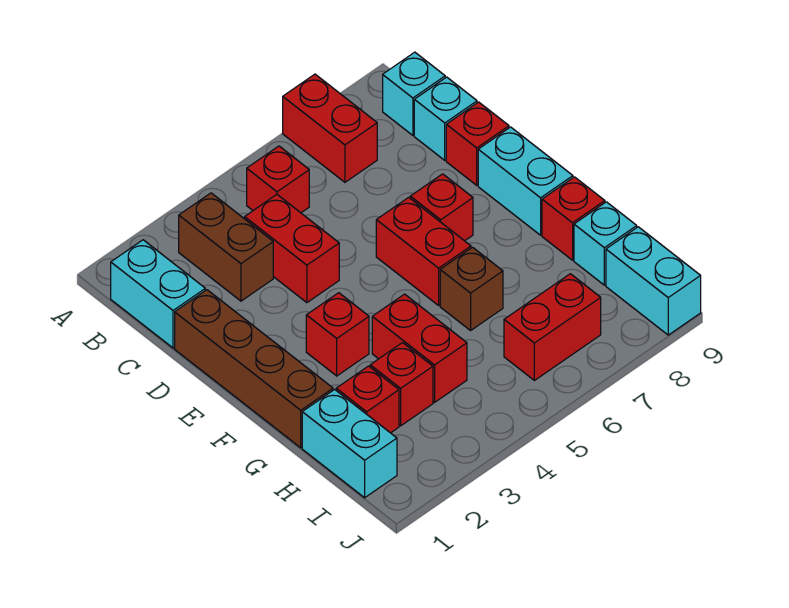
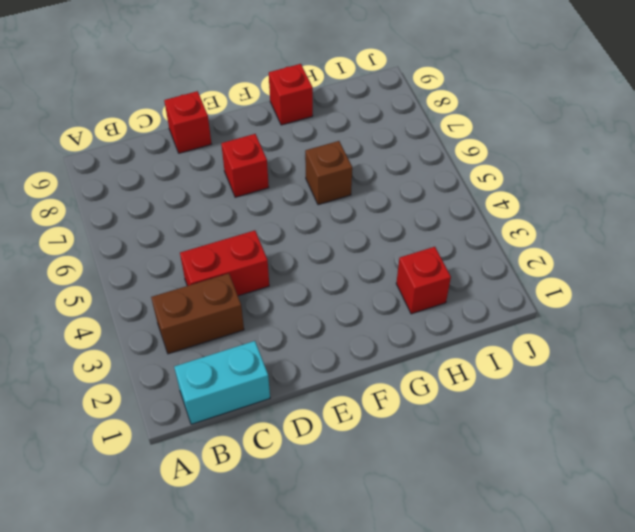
none -> red brick A7:B7 level 1
none -> red brick B5 level 1
none -> cyan brick B9 level 1

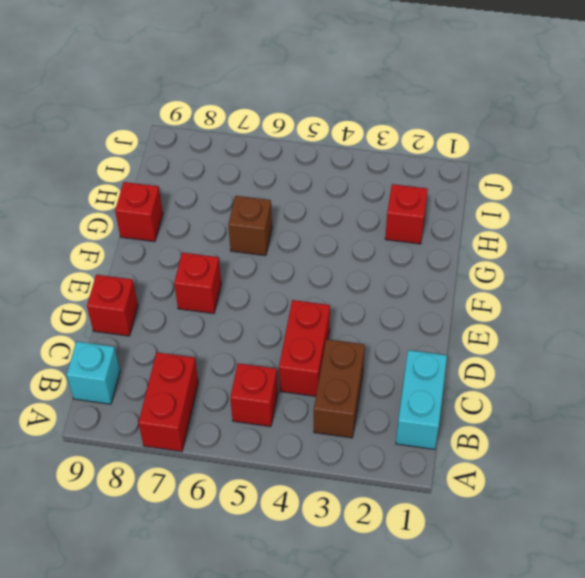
none -> cyan brick C9 level 1
none -> brown brick D1:G1 level 1
none -> red brick E6:F6 level 1

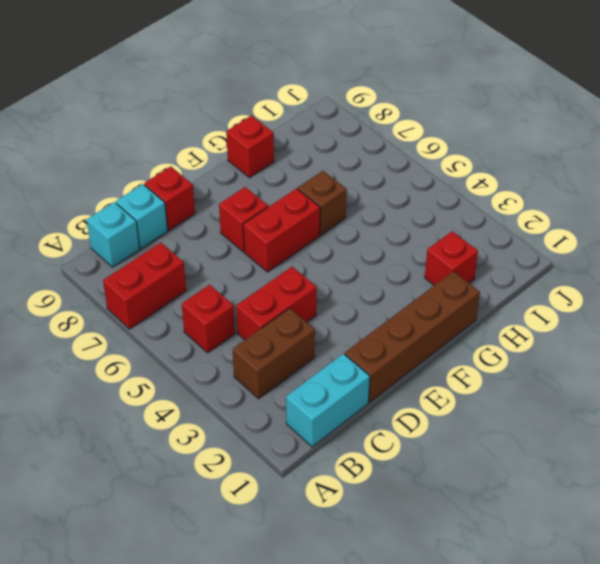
none -> cyan brick E9:F9 level 1
none -> red brick F3 level 1
none -> red brick G4:H4 level 1

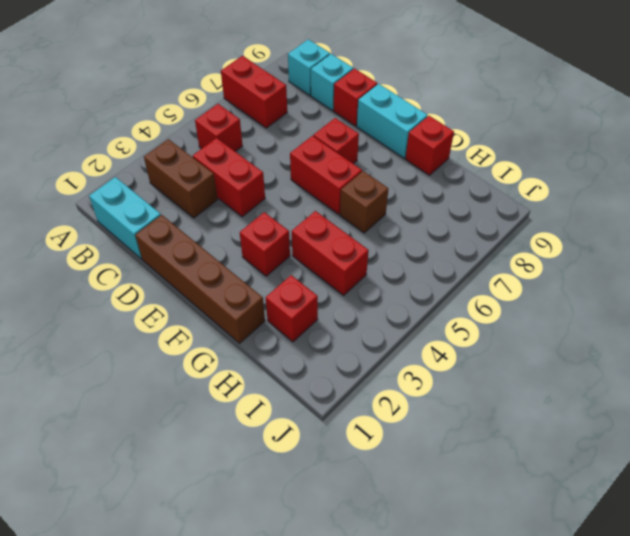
none -> cyan brick H1:I1 level 1
none -> red brick H3 level 1
none -> cyan brick H9 level 1

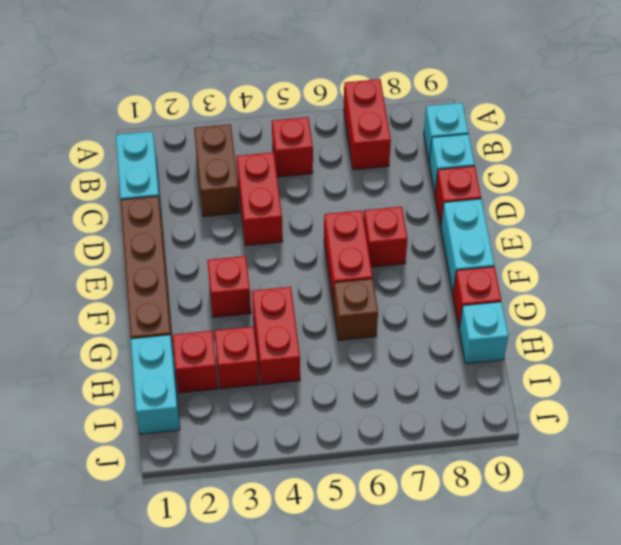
none -> red brick I6:I7 level 1
none -> cyan brick I9:J9 level 1

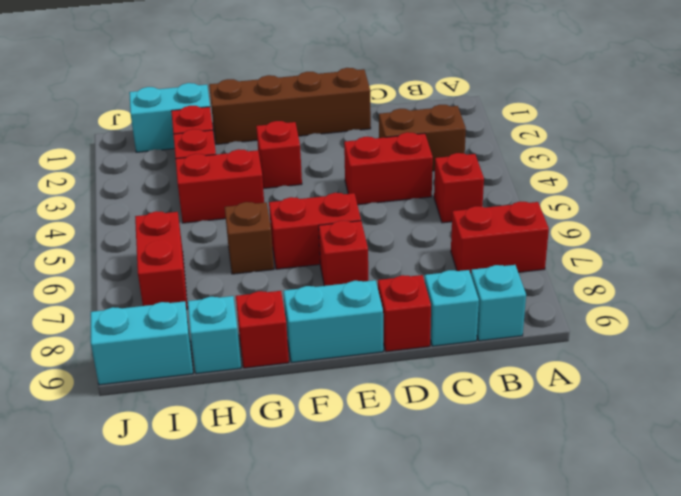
none -> cyan brick B1:C1 level 1

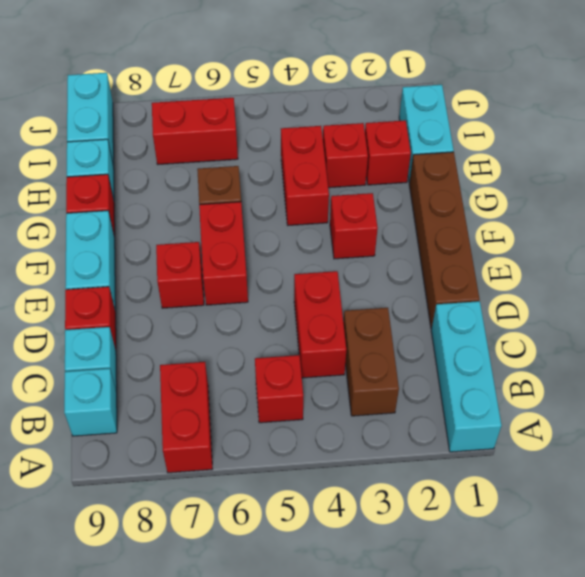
cyan brick A1:C1 level 1 -> cyan brick B1:C1 level 1

